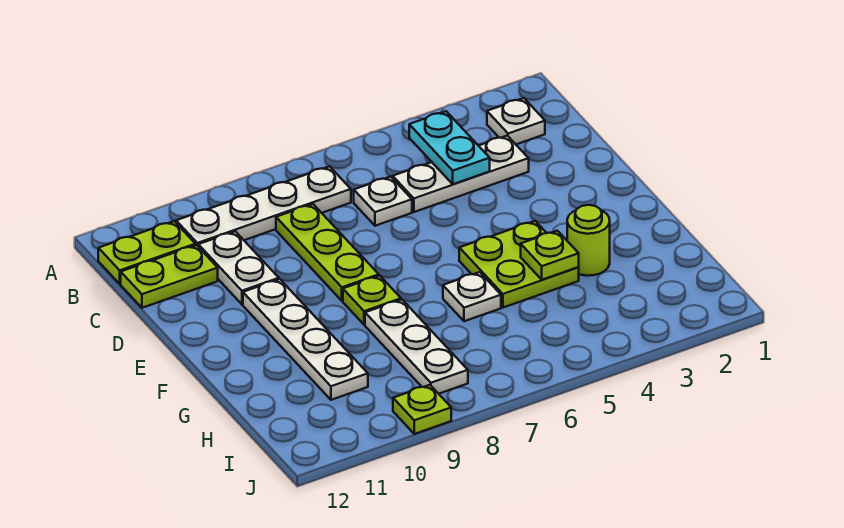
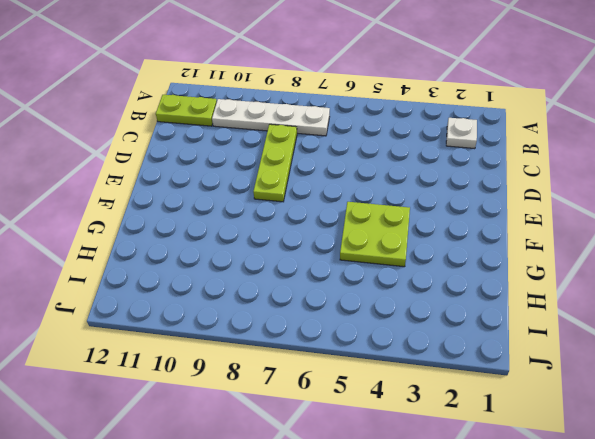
none -> white plate C3:C5 level 1
none -> white plate C6 level 1
none -> white plate C10:D10 level 1

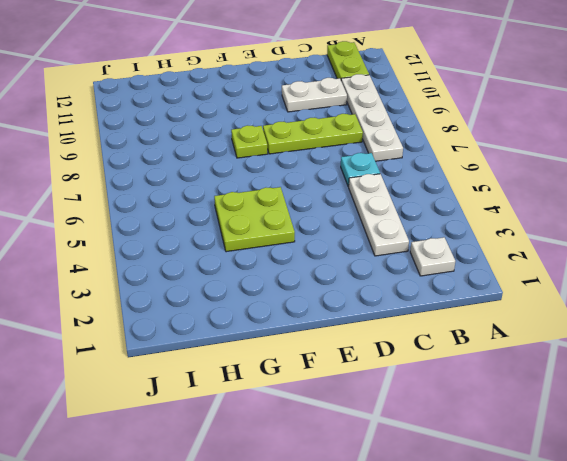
cyan plate C6 level 1 -> white plate C6 level 1
none -> lime plate C11:C12 level 1
none -> white plate E10:H10 level 1
none -> lime round brick G3 level 1

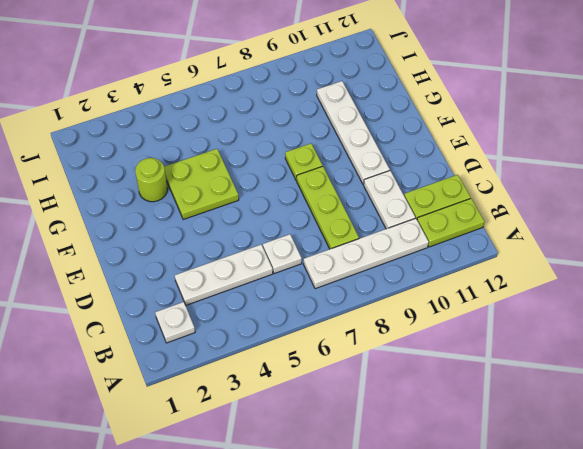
none -> white plate G6 level 1
none -> white plate G8:I8 level 1
none -> lime plate J9 level 1

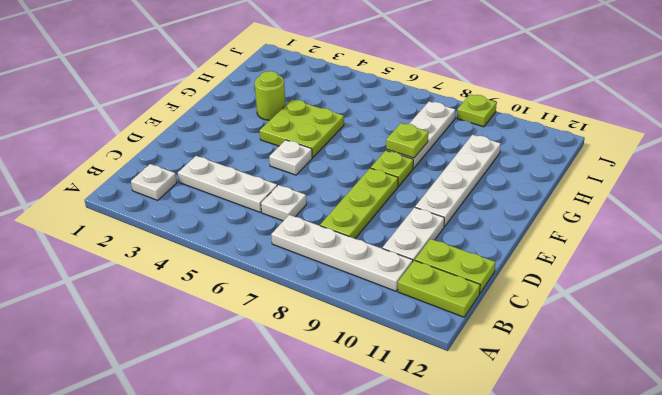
white plate E5 level 1 -> white plate G6 level 1
lime plate G8 level 2 -> lime plate G4 level 2
none -> cyan plate B4:C4 level 2

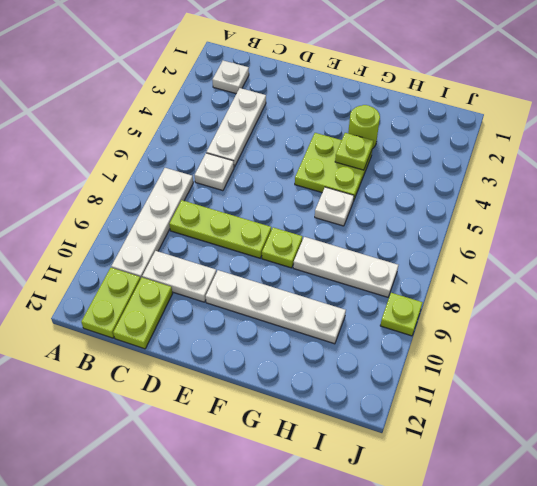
none -> cyan plate B4:C4 level 2

